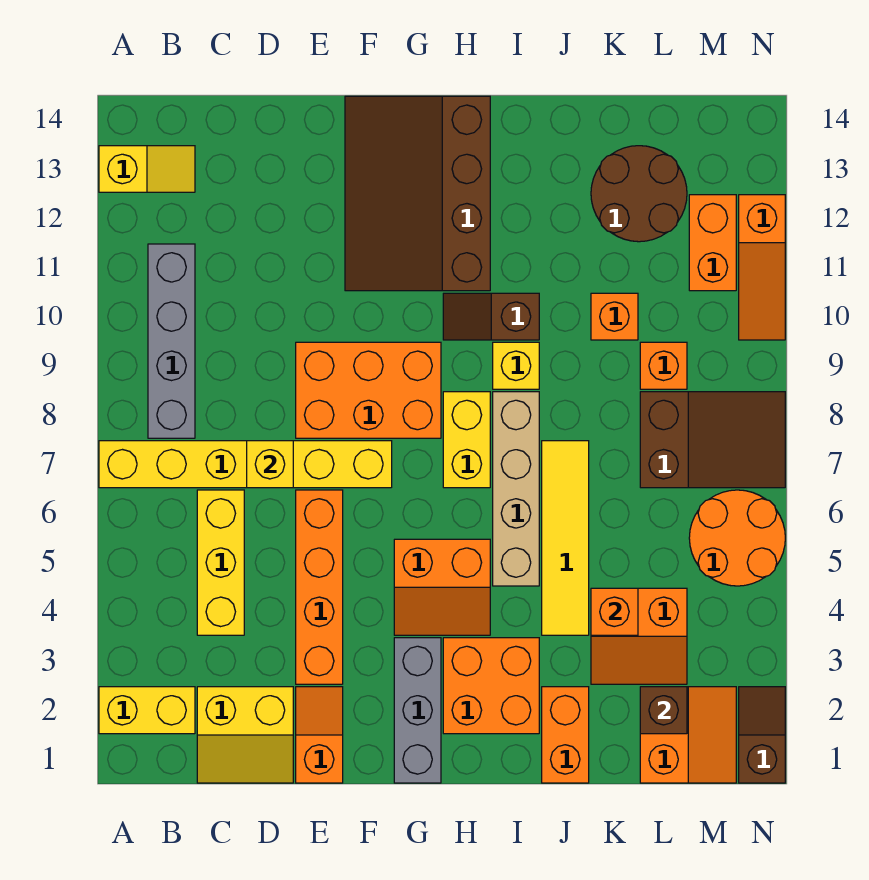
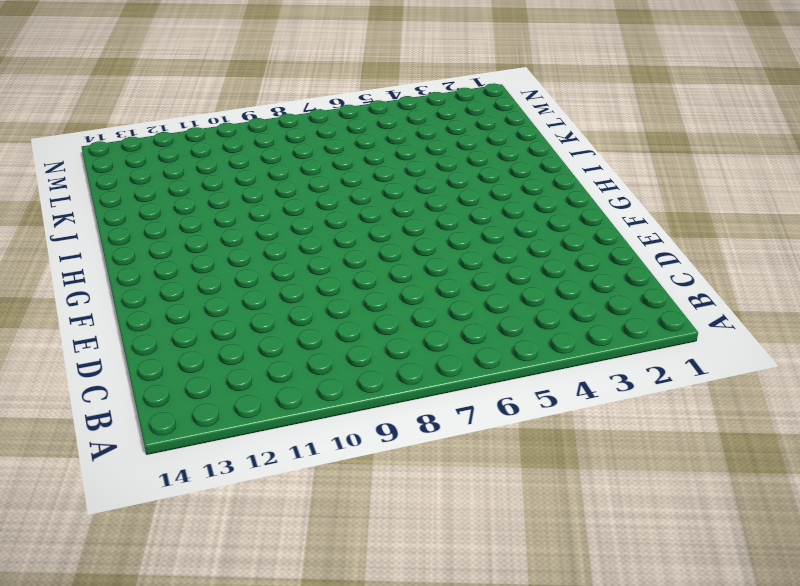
none -> yellow brick A2:B2 level 1
none -> yellow brick A7:F7 level 1
none -> yellow slope A13:B13 level 1 top A
none -> grey brick B8:B11 level 1

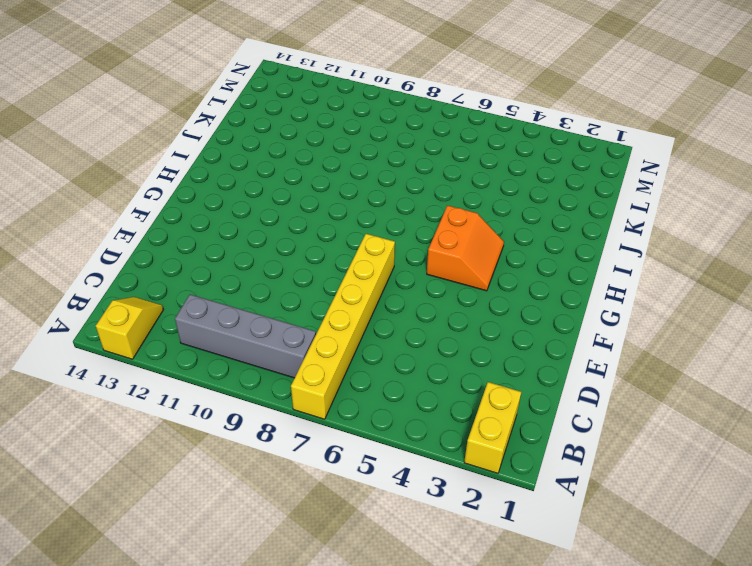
none -> yellow slope C1:D2 level 1 top 2
none -> yellow brick C4:C6 level 1
none -> orange slope E1:E2 level 1 top 1
none -> orange brick E3:E6 level 1

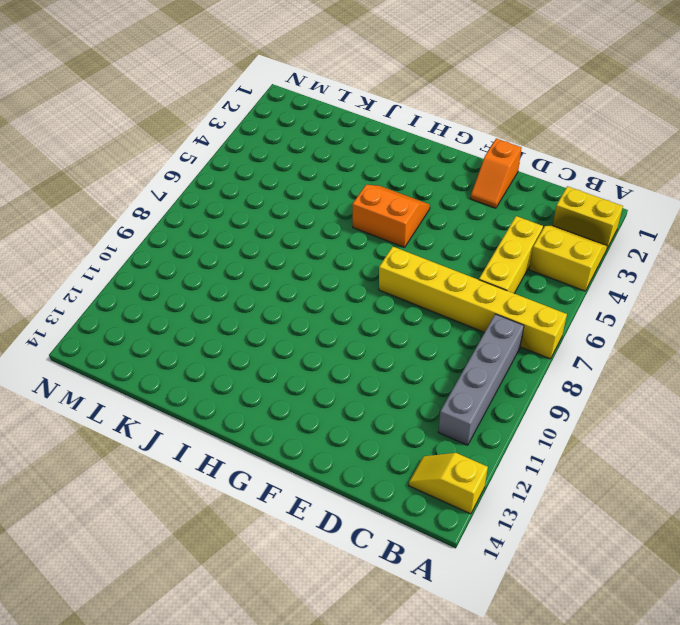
yellow slope A3:B4 level 1 top 4 -> yellow slope C1:D2 level 1 top 2
none -> orange brick E3:E6 level 1
none -> orange brick E8:G9 level 1
none -> brown slope F11:H14 level 1 top H
none -> grey brick G1:G3 level 1

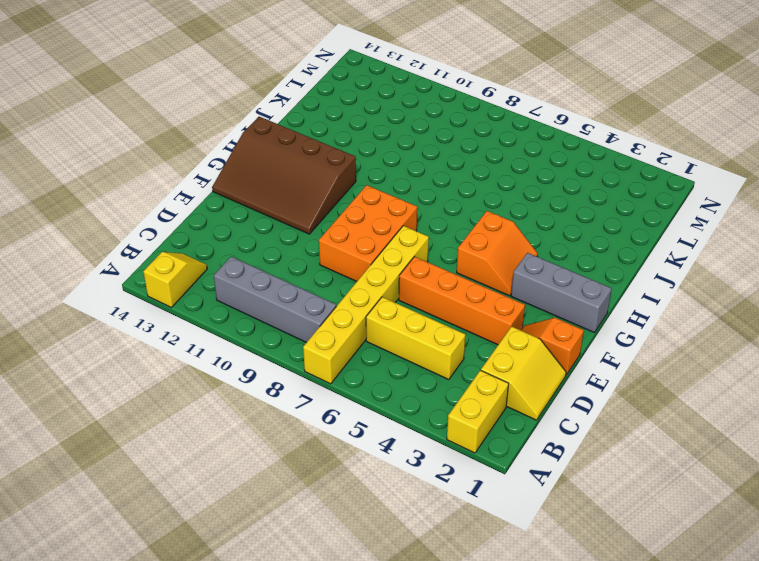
none -> orange brick H2:I3 level 1
none -> yellow brick H7:H8 level 1
none -> brown slope H10:I10 level 1 top I
none -> tan brick I5:I8 level 1

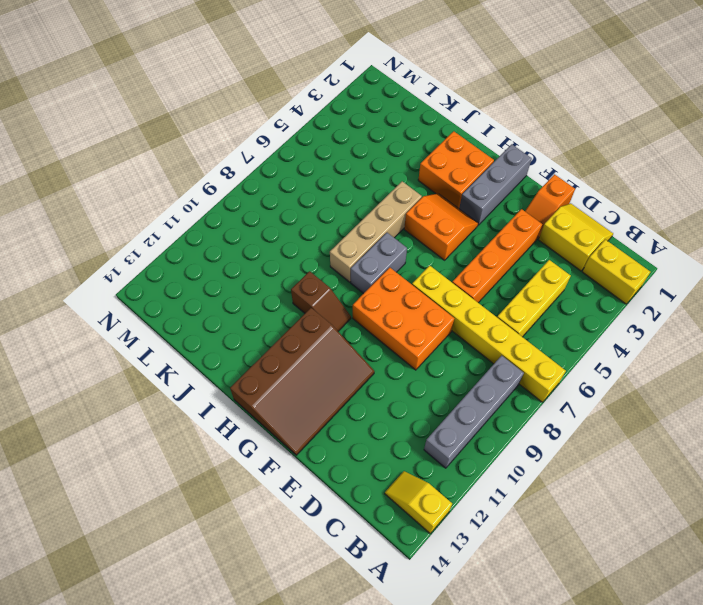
grey brick H7:H8 level 1 -> yellow brick H7:H8 level 1
none -> yellow brick I9 level 1
none -> orange brick J1:J2 level 1
none -> yellow tile J4:J7 level 1
none -> orange slope K3:L4 level 1 top 4

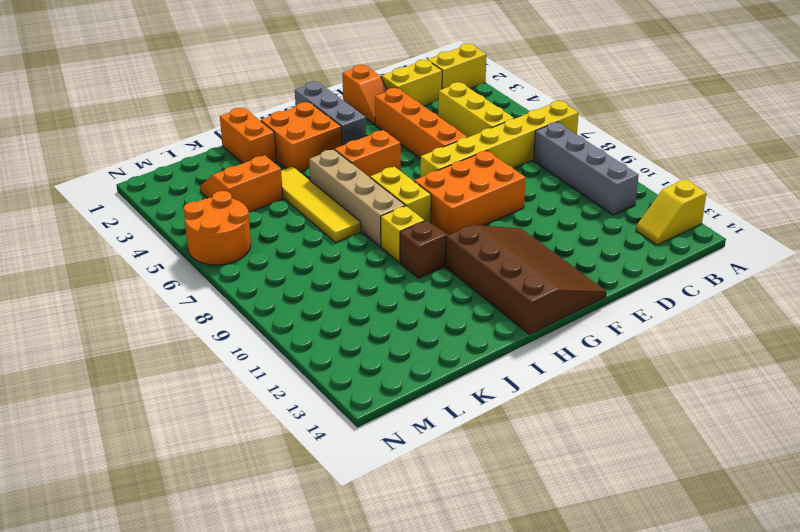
none -> orange brick K10 level 1
none -> brown round brick K12:L13 level 1
none -> orange slope L1:M2 level 1 top L
none -> brown slope L7:N8 level 1 top L

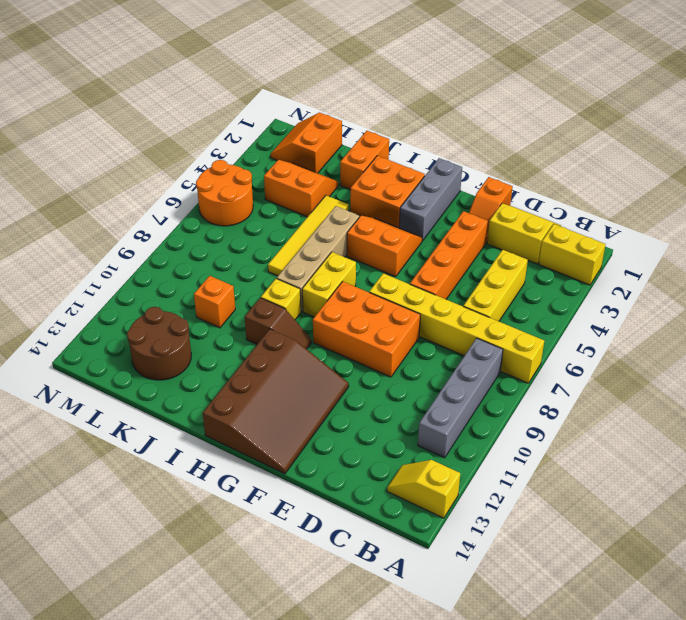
none -> brown slope L7:N8 level 1 top L
none -> orange brick L9 level 1
none -> orange brick M11:M12 level 1
none -> brown slope N1:N2 level 1 top 1

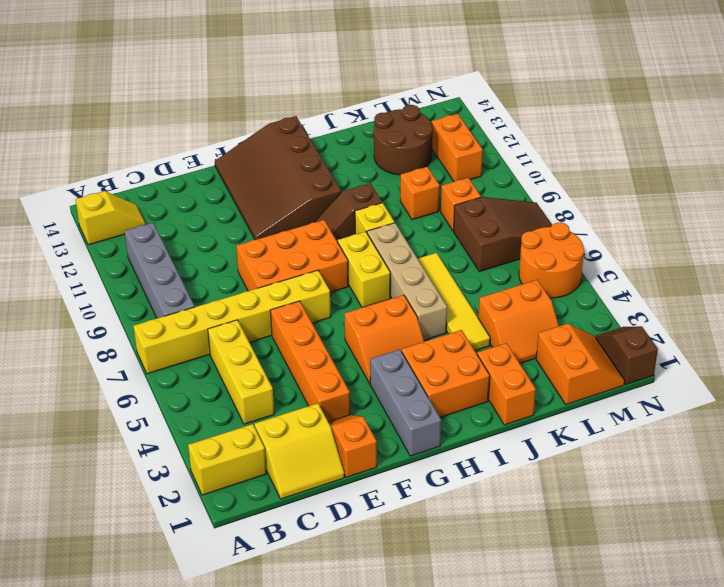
none -> orange slope N10:N12 level 1 top 12
none -> yellow brick D7 level 2
none -> orange brick K4 level 2
none -> brown brick L2 level 2

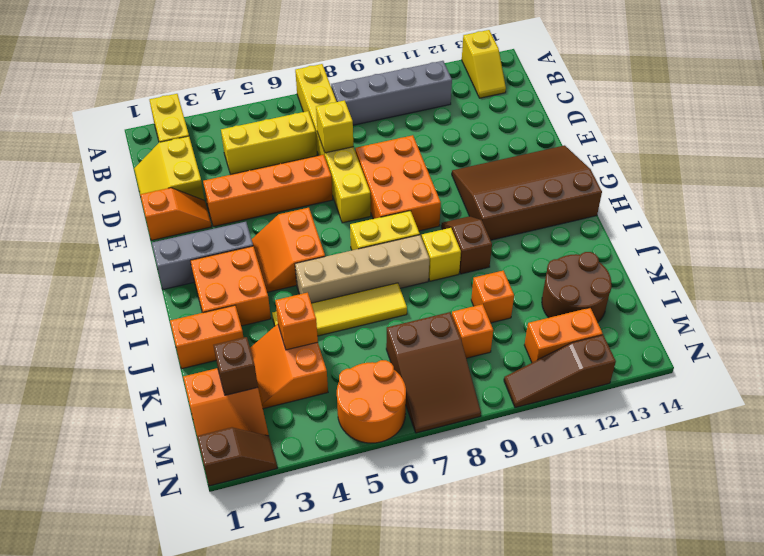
brown slope N10:N12 level 1 top 12 -> orange slope N10:N12 level 1 top 12

